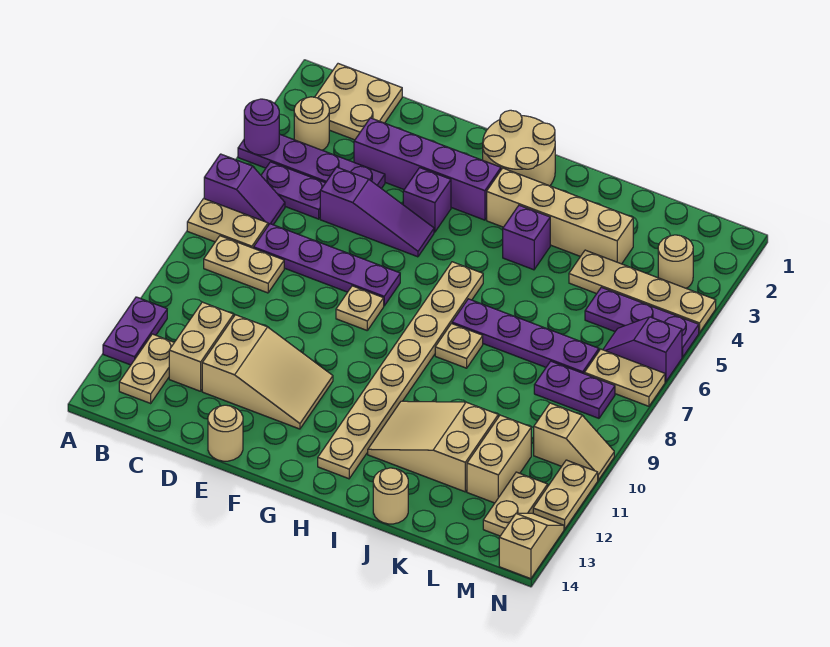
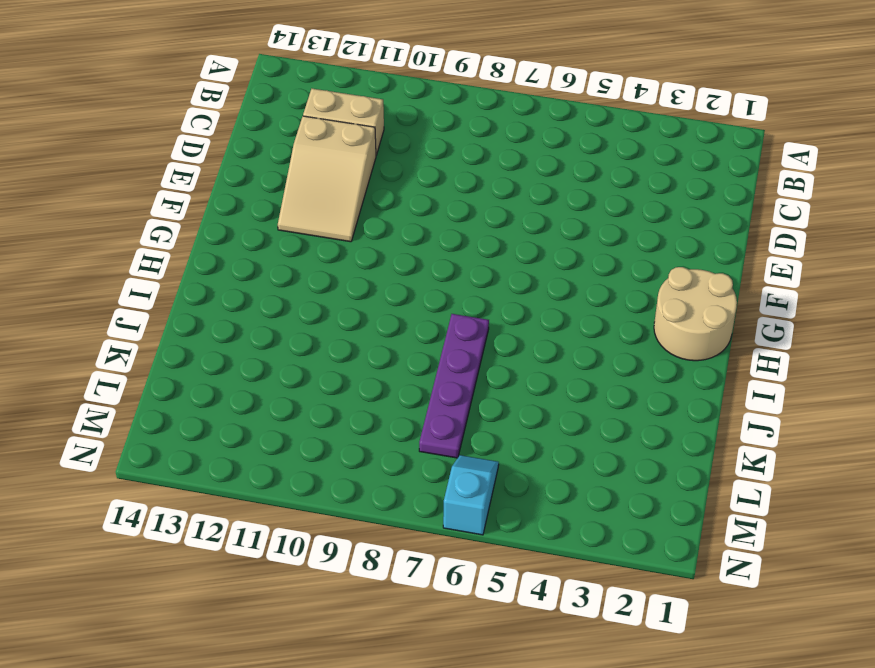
cyan slope M6:N6 level 1 top N -> purple slope M6:N6 level 1 top N
none -> purple plate A4:D4 level 1
none -> purple slope A6:B6 level 1 top A
none -> tan plate A7:B7 level 1
none -> purple plate A11:A12 level 1

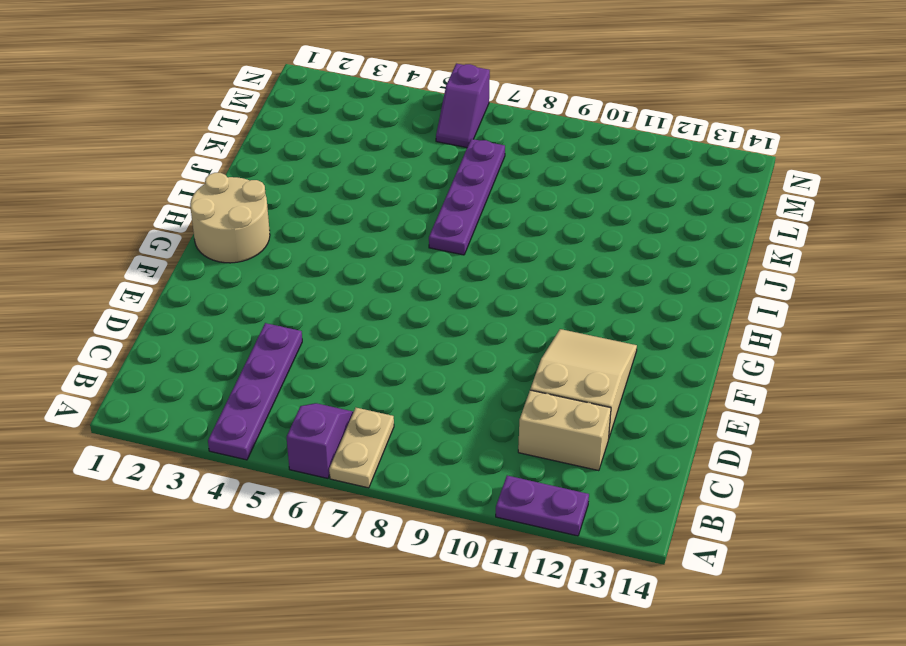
none -> tan plate B1:C2 level 1
none -> tan round brick B3 level 1
none -> purple plate B5:C5 level 1
none -> tan plate B8:C8 level 1

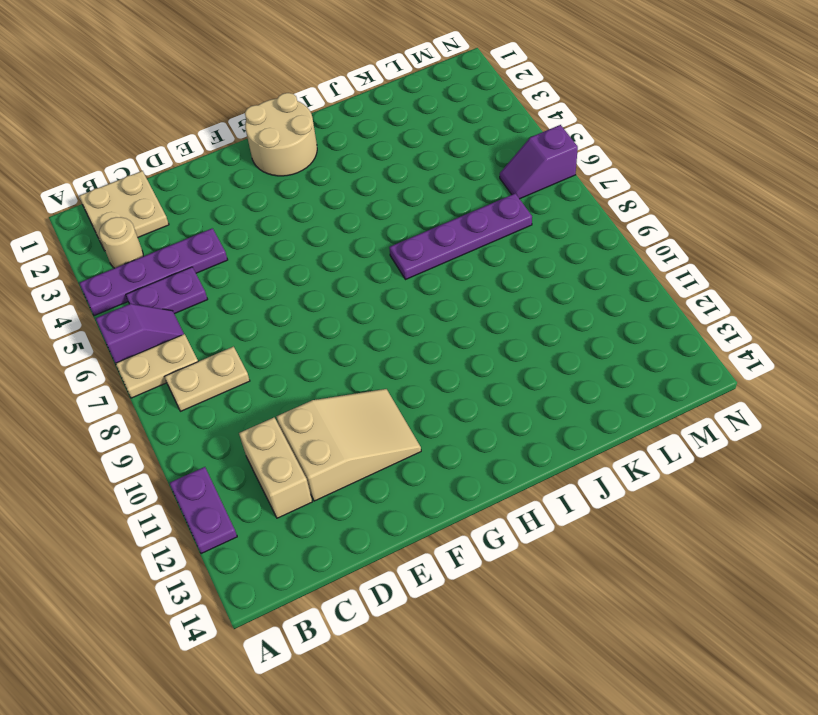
none -> tan plate B12:B13 level 1
none -> purple plate C7:F7 level 1
none -> purple brick D3:G3 level 1
none -> purple slope D5:F5 level 1 top D

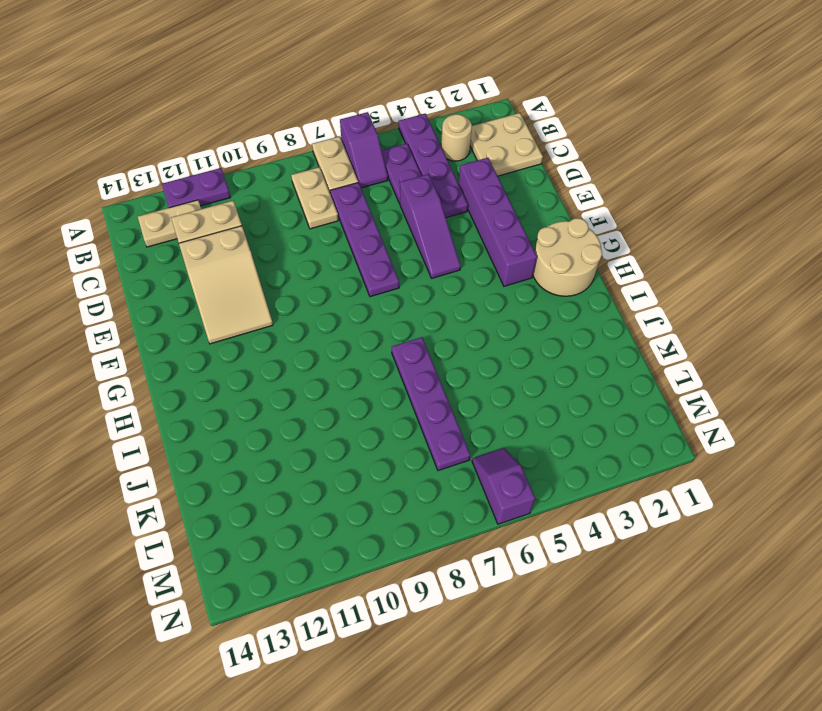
none -> tan round brick E14 level 1
none -> purple brick F4 level 1
none -> tan plate F8 level 1
none -> tan brick H3:K3 level 1

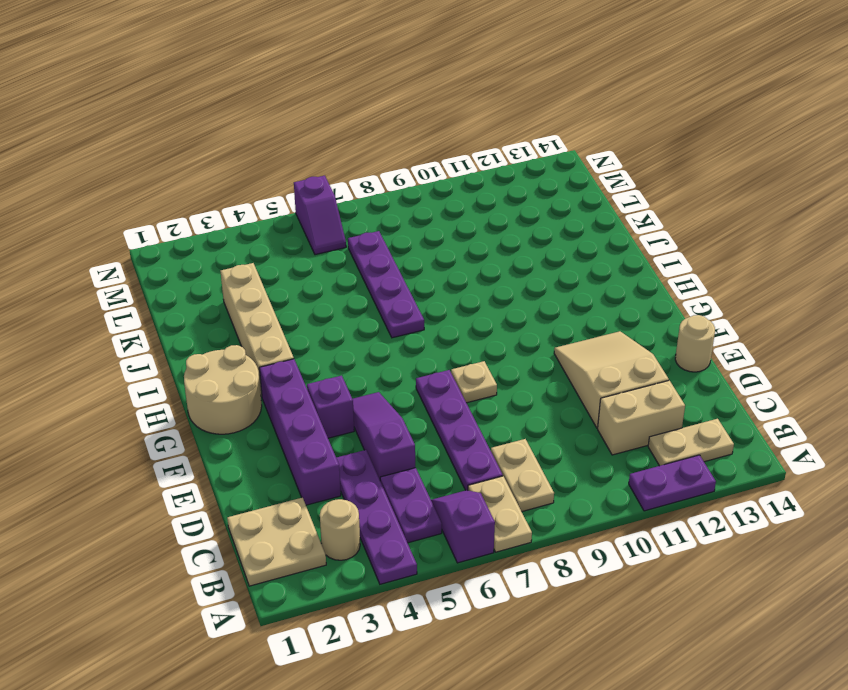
none -> tan plate H6:H13 level 1
none -> purple brick I4 level 1
none -> tan plate I8 level 1
none -> tan slope I11:K12 level 1 top K

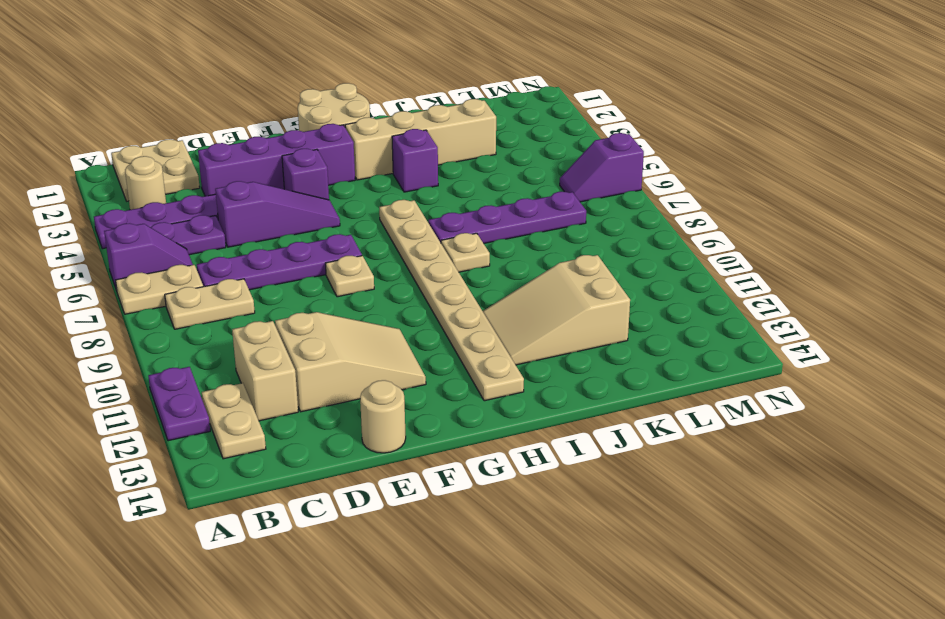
none -> tan round brick J14 level 1
none -> tan plate K4:N4 level 1
none -> purple plate L5:N5 level 1
none -> purple plate L8:M8 level 1

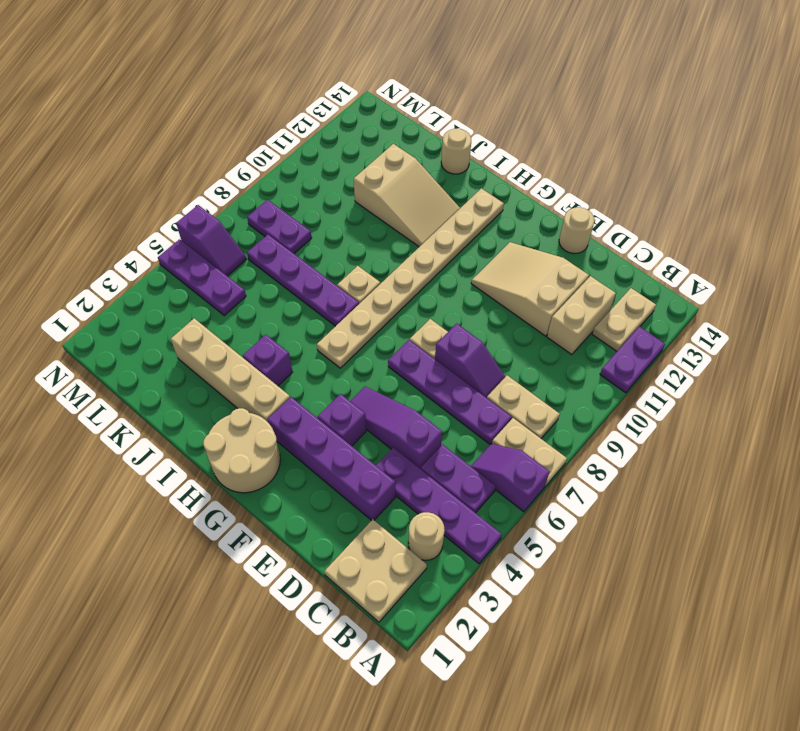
purple slope D8:E8 level 1 top E -> none
none -> tan plate K4:N4 level 1
none -> tan brick L11:L12 level 1
none -> tan round brick M3 level 1
none -> tan plate M7:N7 level 1

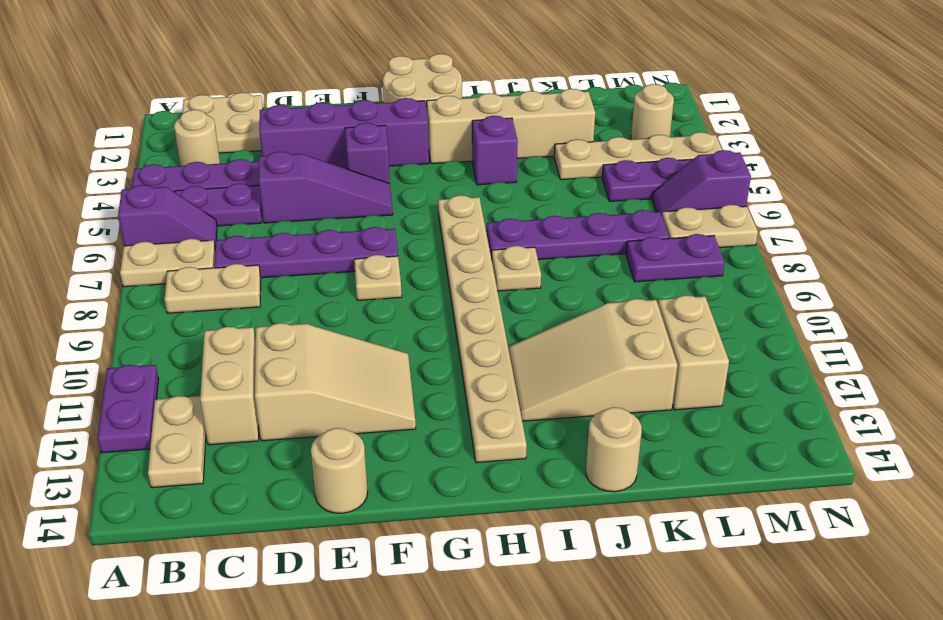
none -> tan slope M10:N10 level 1 top M
none -> tan plate M12:M13 level 1
none -> tan plate N11:N12 level 1
none -> tan slope N13:N14 level 1 top 14

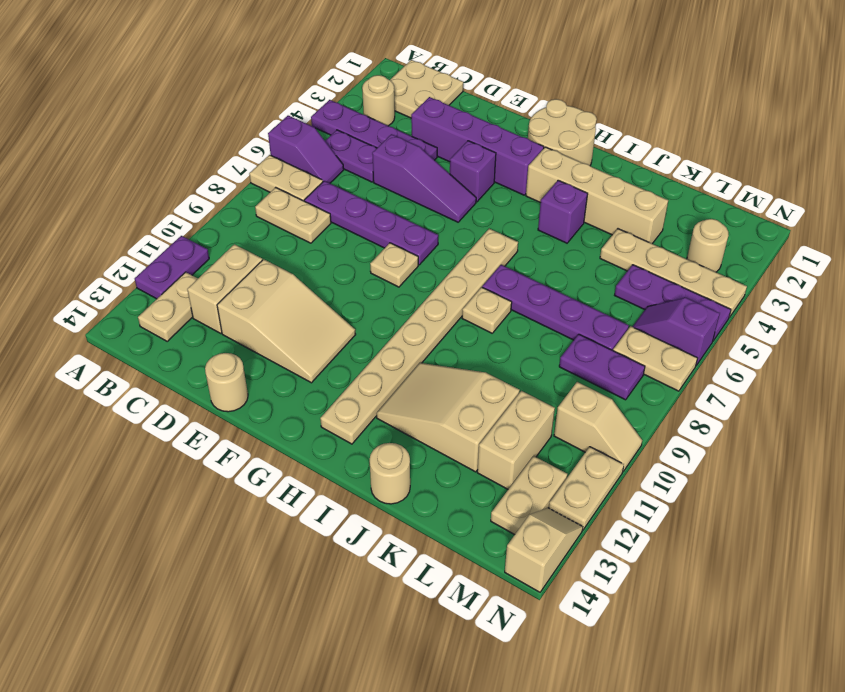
none -> purple round brick A4 level 2

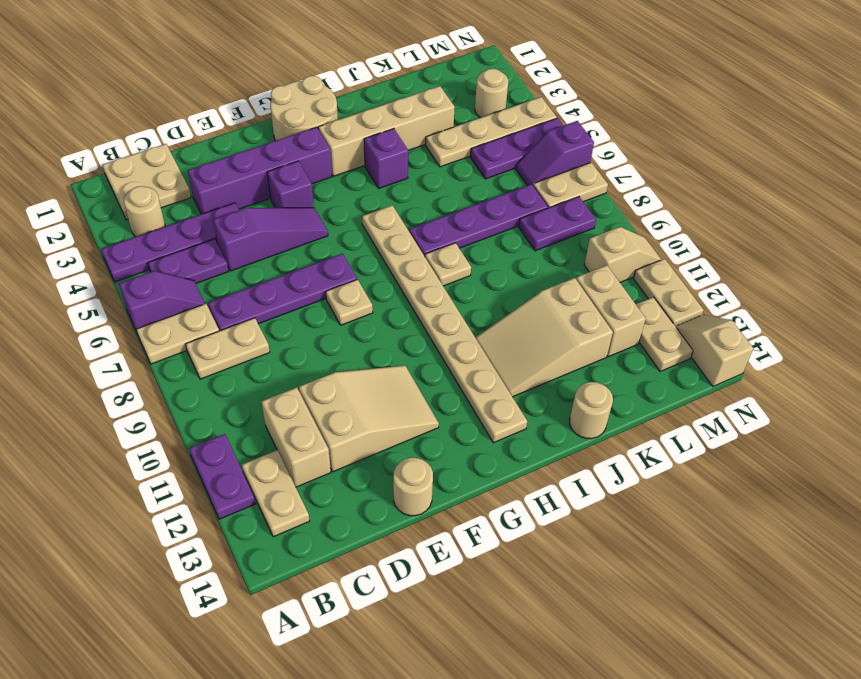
none -> purple round brick A4 level 2

